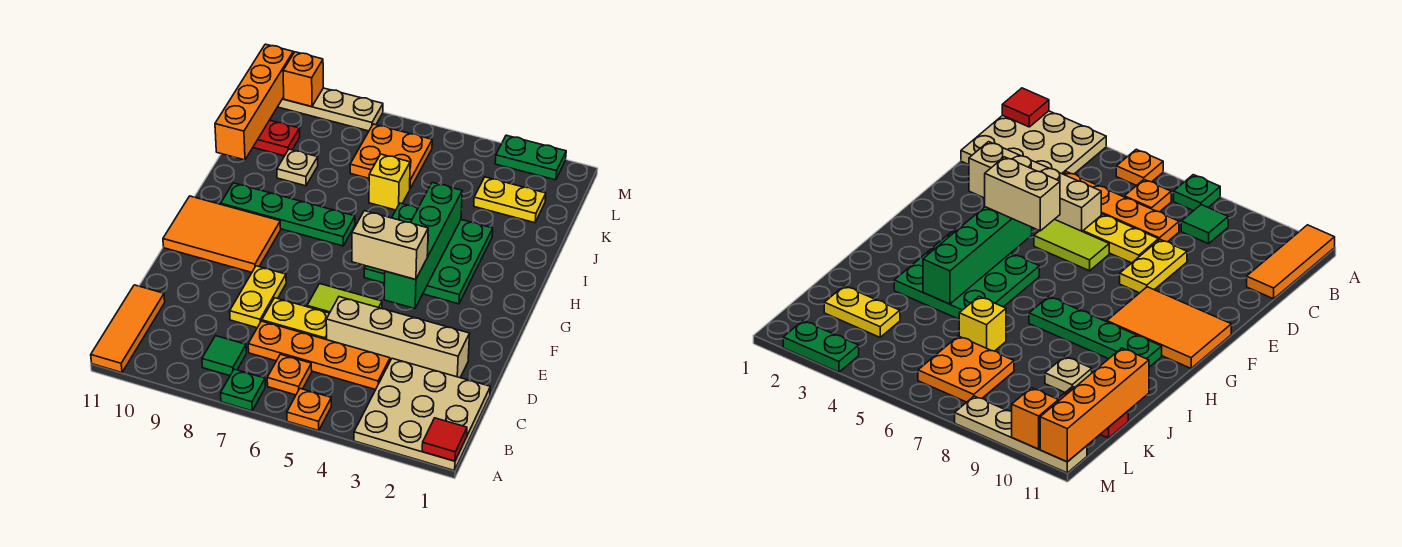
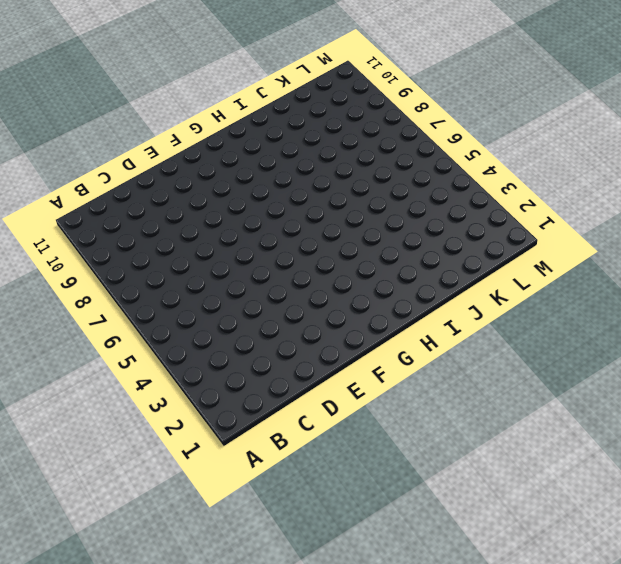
none -> tan plate A1:C3 level 1
none -> orange plate A5 level 1
none -> green plate A7 level 1

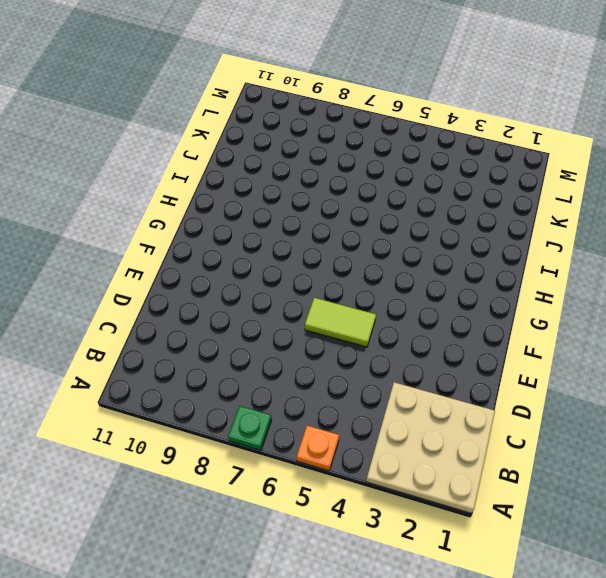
none -> orange tile A11:C11 level 1
none -> orange plate B6 level 1
none -> green tile B8 level 1

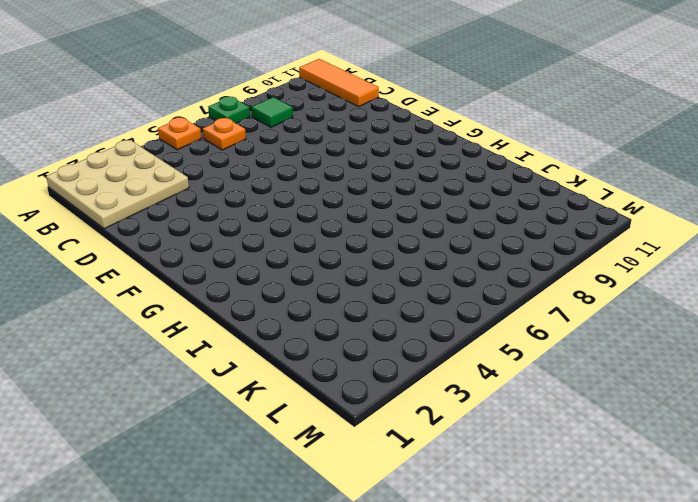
none -> orange plate C4:C7 level 1
none -> tan brick D2:D5 level 1
none -> yellow plate D6:D7 level 1

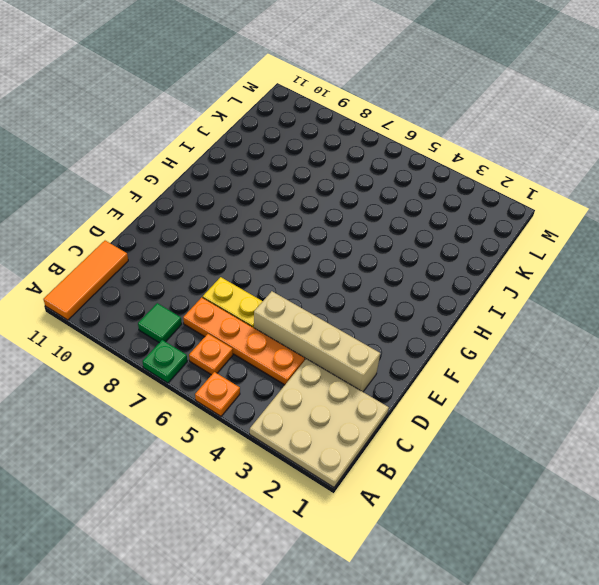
none -> yellow plate D8:E8 level 1
none -> lime tile E5:E6 level 1
none -> orange tile F9:G11 level 1

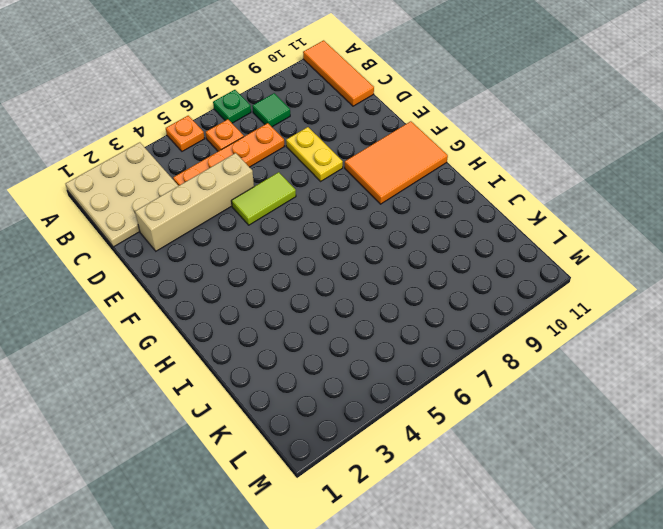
none -> yellow plate D6:D7 level 1
none -> green plate G3:I5 level 1
none -> green plate H7:H10 level 1

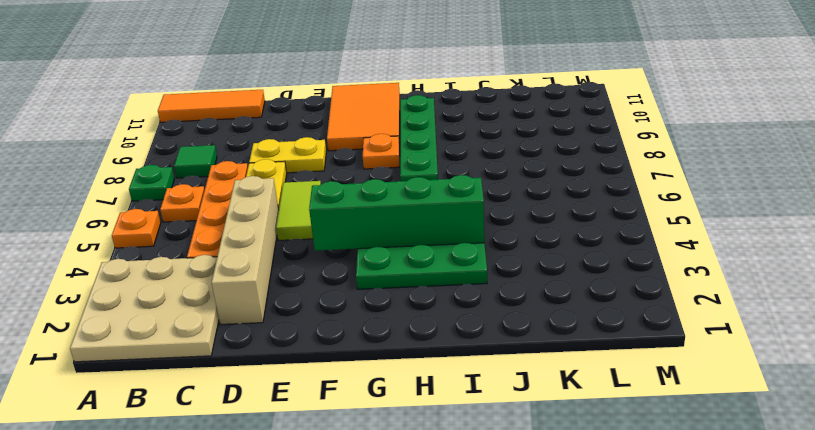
orange plate G8 level 1 -> none
none -> yellow brick J6 level 1
none -> tan plate J9 level 1
none -> yellow plate K2:K3 level 1

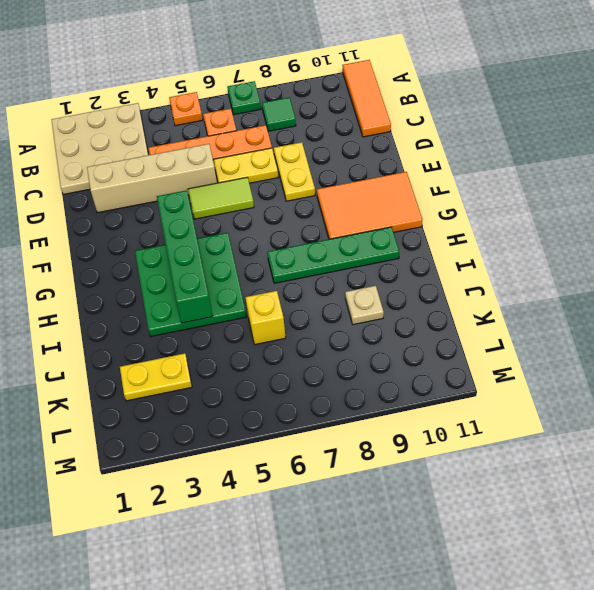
none -> orange plate K6:L7 level 1
none -> red plate K10:K11 level 1
none -> green plate M2:M3 level 1

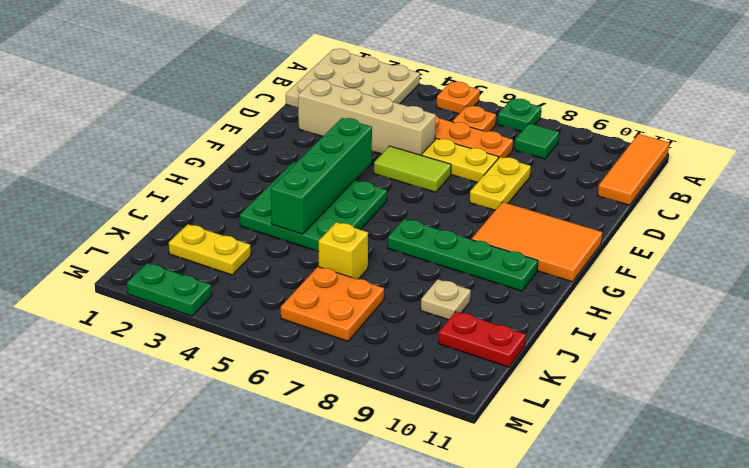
none -> tan plate M8:M11 level 1
none -> red tile A1 level 2
none -> orange brick J11:M11 level 2

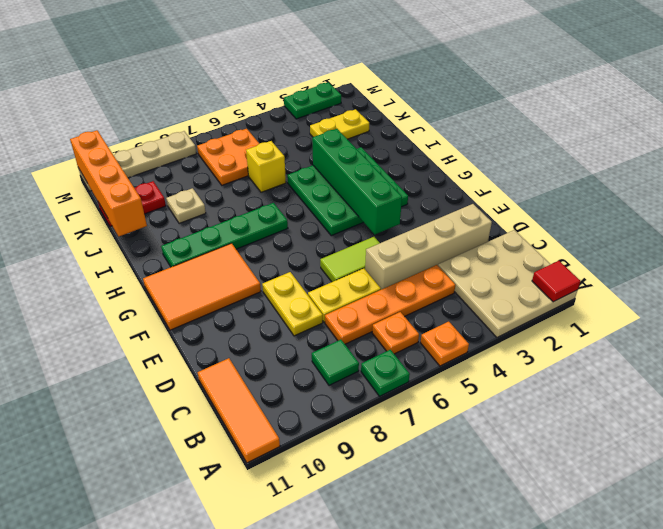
none -> orange brick M10 level 2
none -> tan brick F4:F5 level 3

